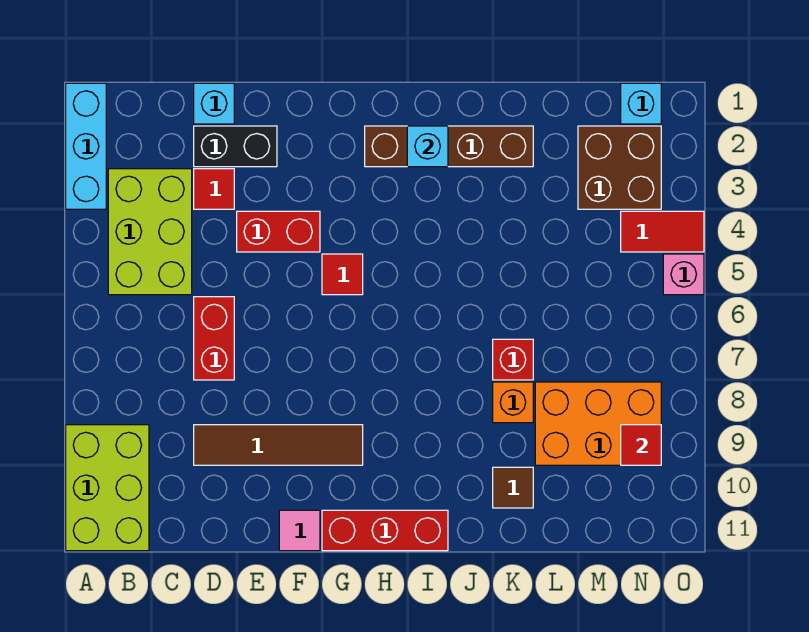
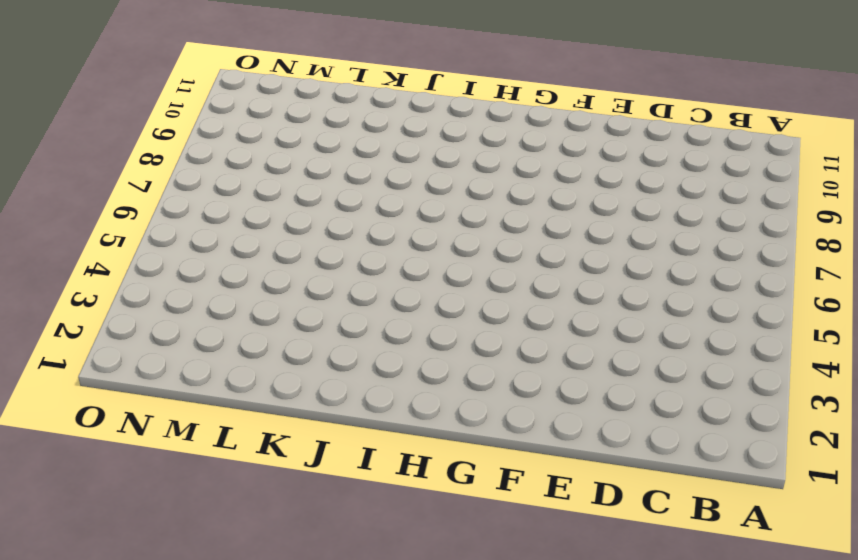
none -> cyan brick A1:A3 level 1
none -> lime brick A9:B11 level 1
none -> lime brick B3:C5 level 1

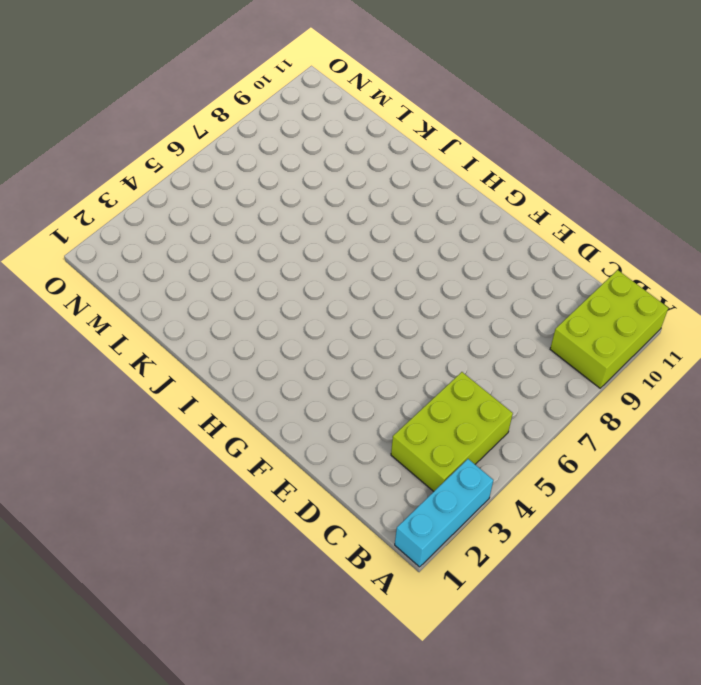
none -> cyan brick D1 level 1
none -> black brick D2:E2 level 1
none -> red tile D3 level 1

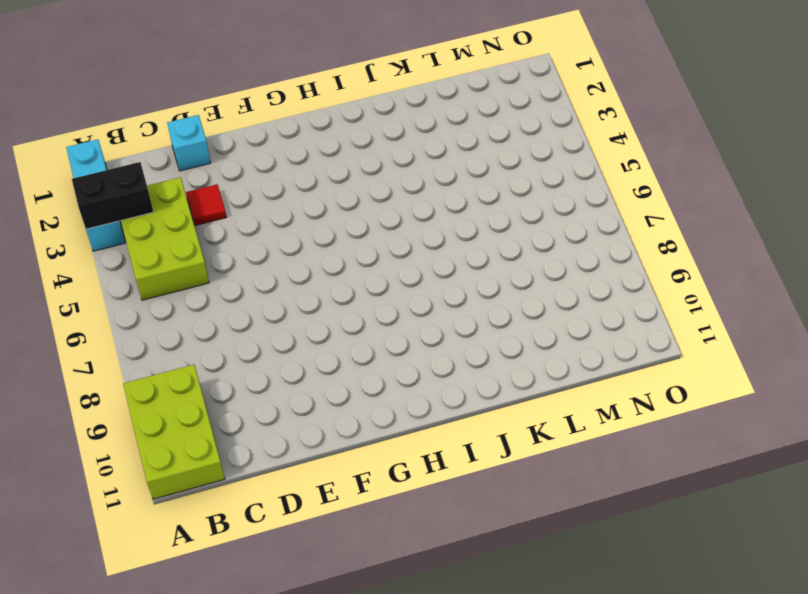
black brick A3:B3 level 2 -> black brick D2:E2 level 1
none -> red brick D6:D7 level 1
none -> brown tile D9:G9 level 1
none -> red brick E4:F4 level 1

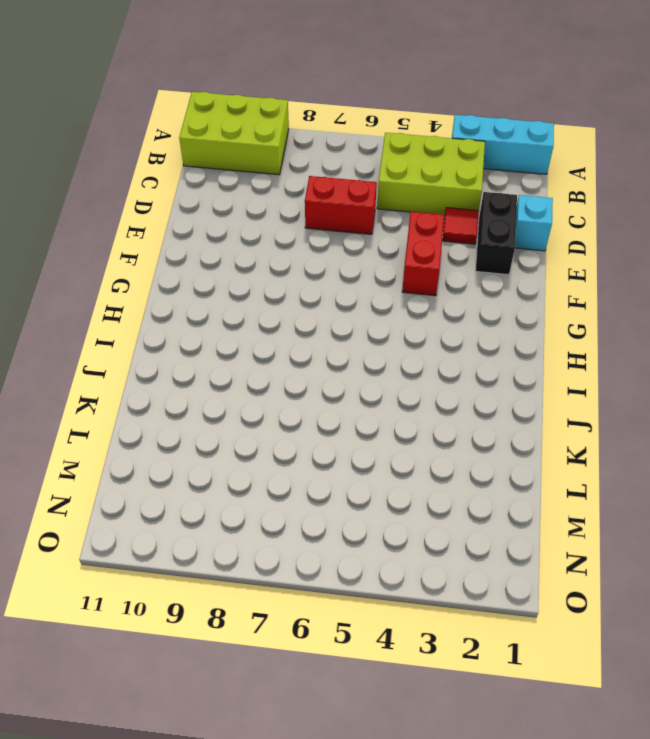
none -> brown tile D9:G9 level 1
none -> pink tile F11 level 1
none -> red tile G5 level 1

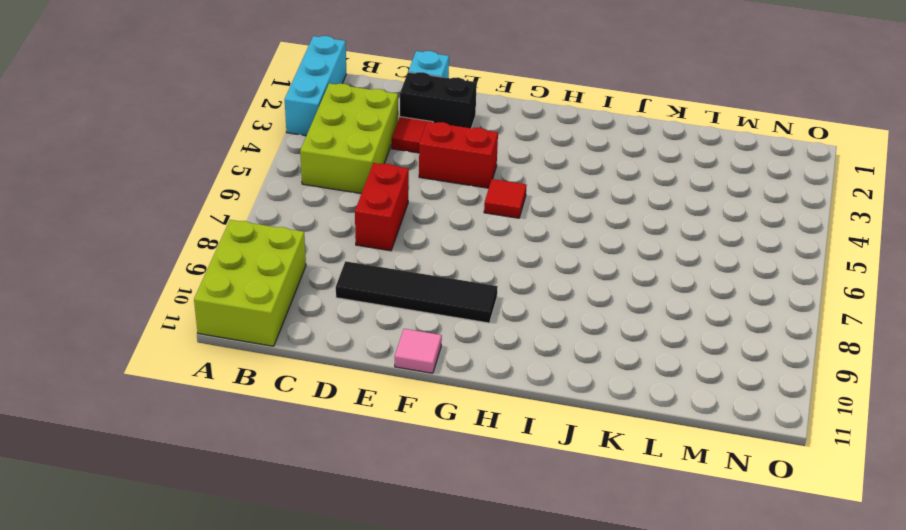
black tile D9:G9 level 1 -> brown tile D9:G9 level 1
none -> red brick G11:I11 level 1
none -> brown brick H2:K2 level 1
none -> red brick K7 level 1

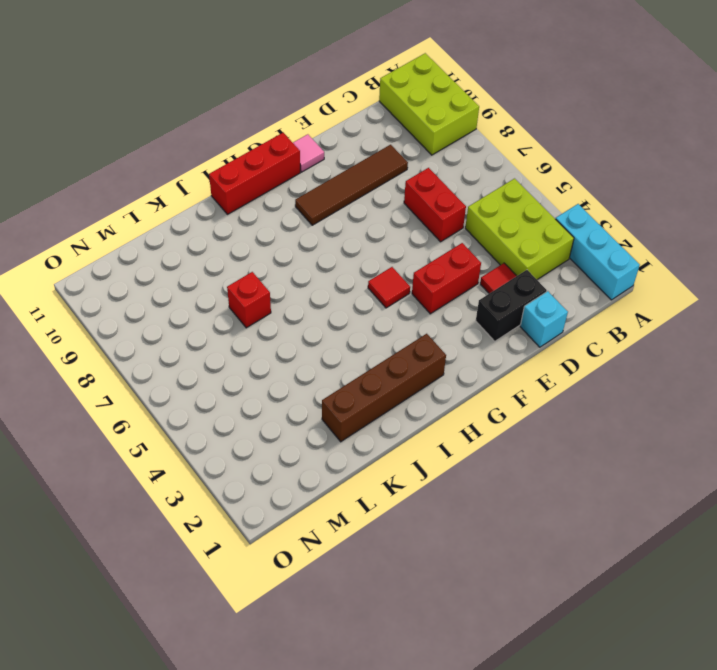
none -> orange brick K8 level 1
none -> brown tile K10 level 1
none -> orange brick L8:N9 level 1

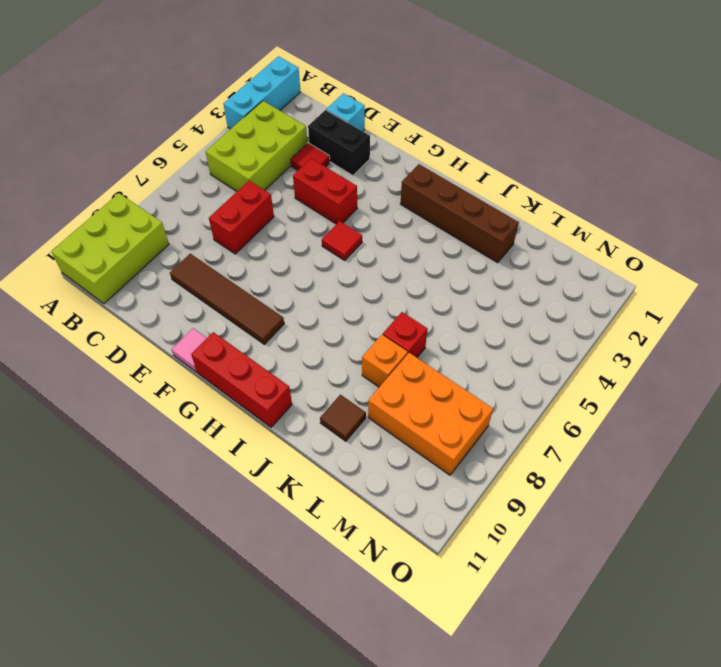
none -> brown brick M2:N3 level 1
none -> cyan brick N1 level 1
none -> red tile N4:O4 level 1

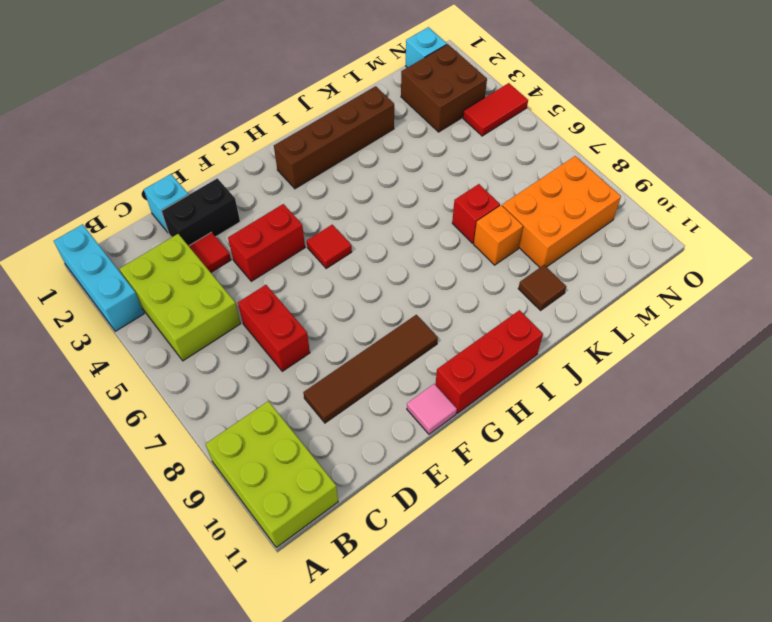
none -> pink brick O5 level 1
none -> cyan brick I2 level 2
none -> red tile N9 level 2

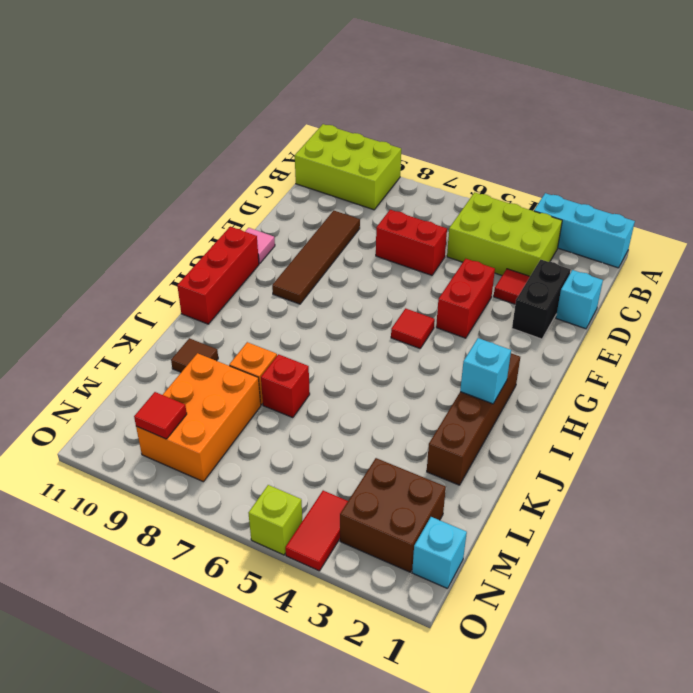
lime brick O5 level 1 -> pink brick O5 level 1

